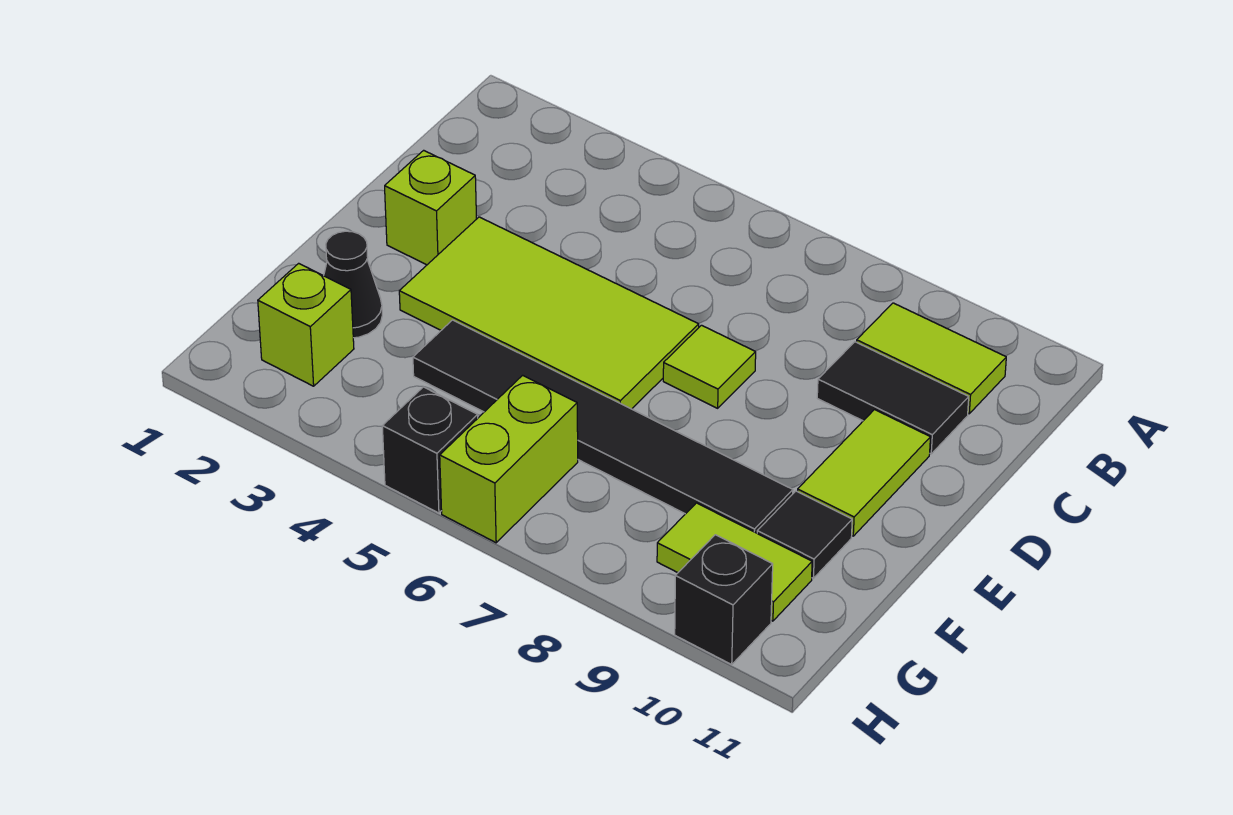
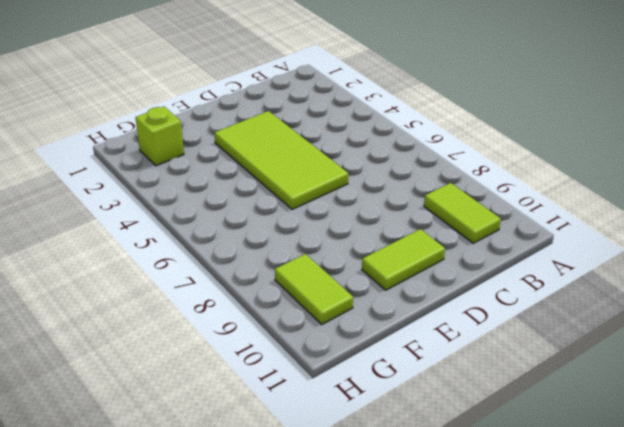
none -> black tile C9:C10 level 1
none -> lime brick D2 level 1
none -> lime tile D7 level 1

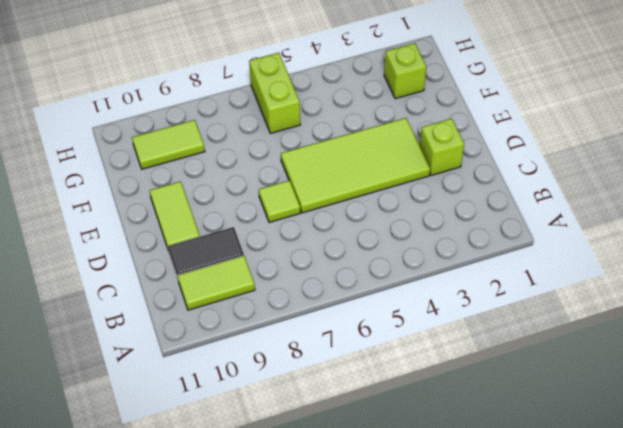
none -> black cone F2 level 1
none -> black tile F4:F9 level 1
none -> black tile F10 level 1

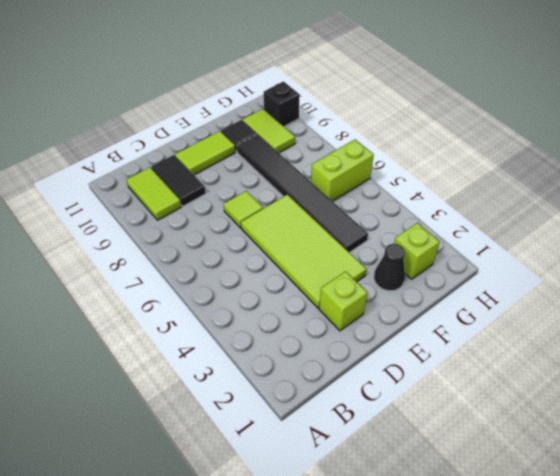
none -> black brick H5 level 1

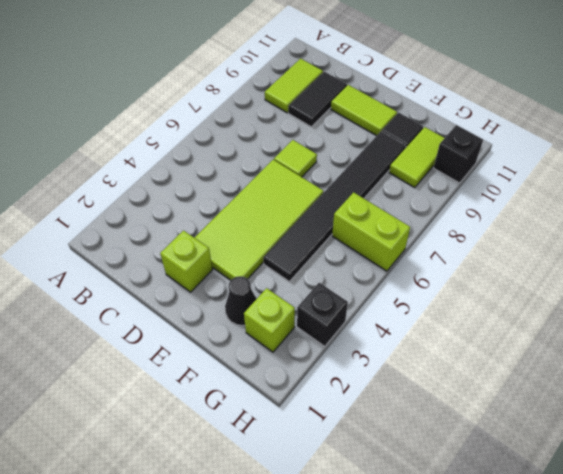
black brick H3 level 1 -> black brick H5 level 1

